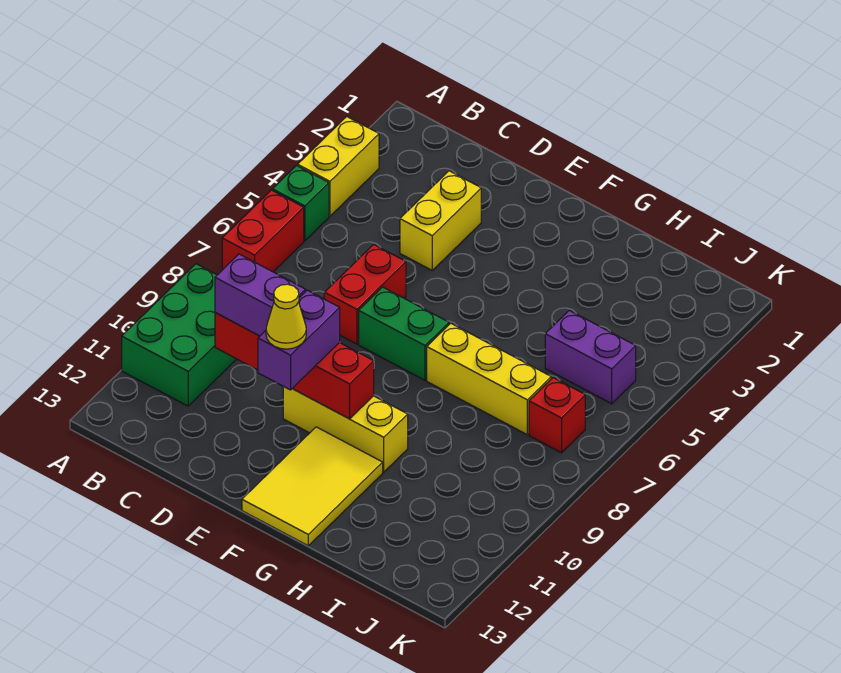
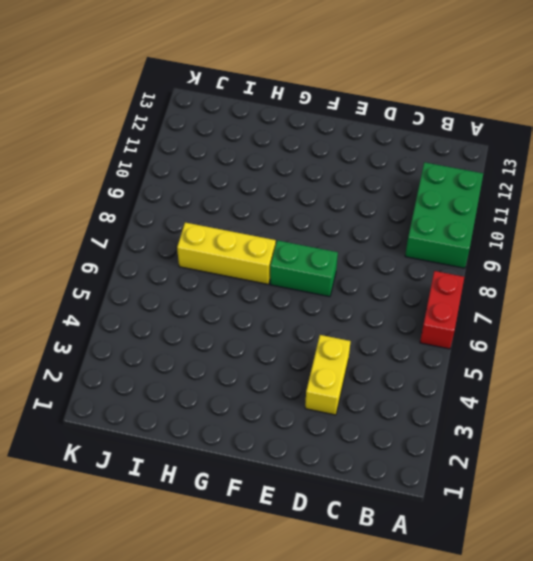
none -> yellow brick A3:A4 level 1
none -> green brick A5 level 1
none -> red brick D6:D7 level 1

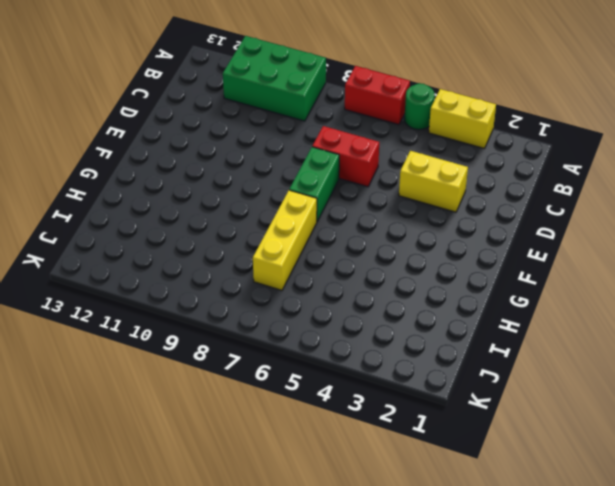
green round brick A5 level 1 -> green brick A5 level 1
none -> yellow brick E10:G10 level 1
none -> yellow tile F11:G13 level 1
none -> purple brick I5:J5 level 1

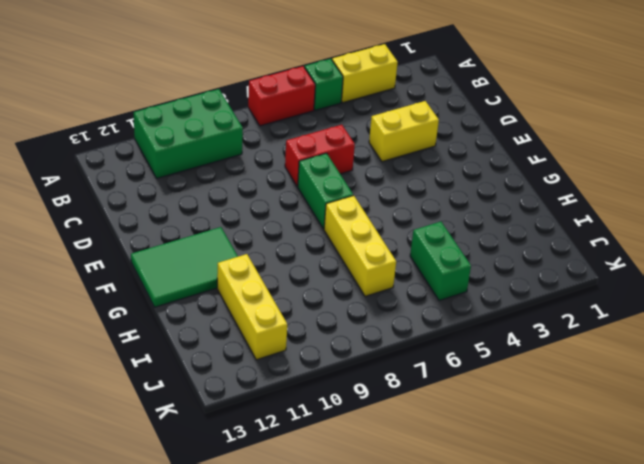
green tile F11:G13 level 1 -> yellow tile F11:G13 level 1
yellow brick H11:J11 level 1 -> yellow brick E10:G10 level 1
green brick I5:J5 level 1 -> purple brick I5:J5 level 1
none -> red brick J7 level 1
none -> red brick C10:F10 level 2
none -> purple brick C10:D10 level 3

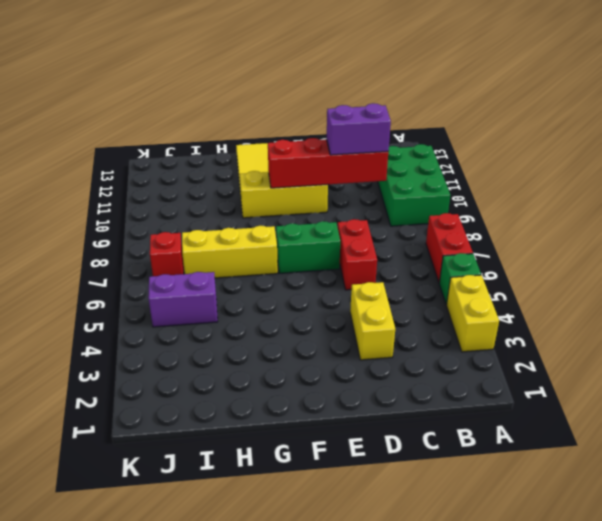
none -> purple brick E10:E11 level 3
none -> yellow cone E11 level 4

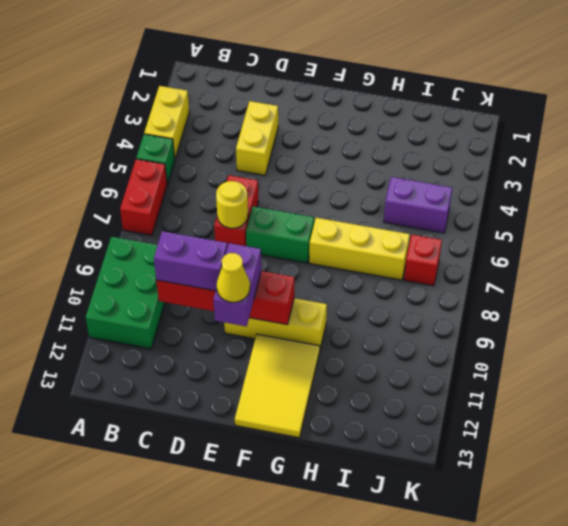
yellow round brick D7 level 2 -> none

